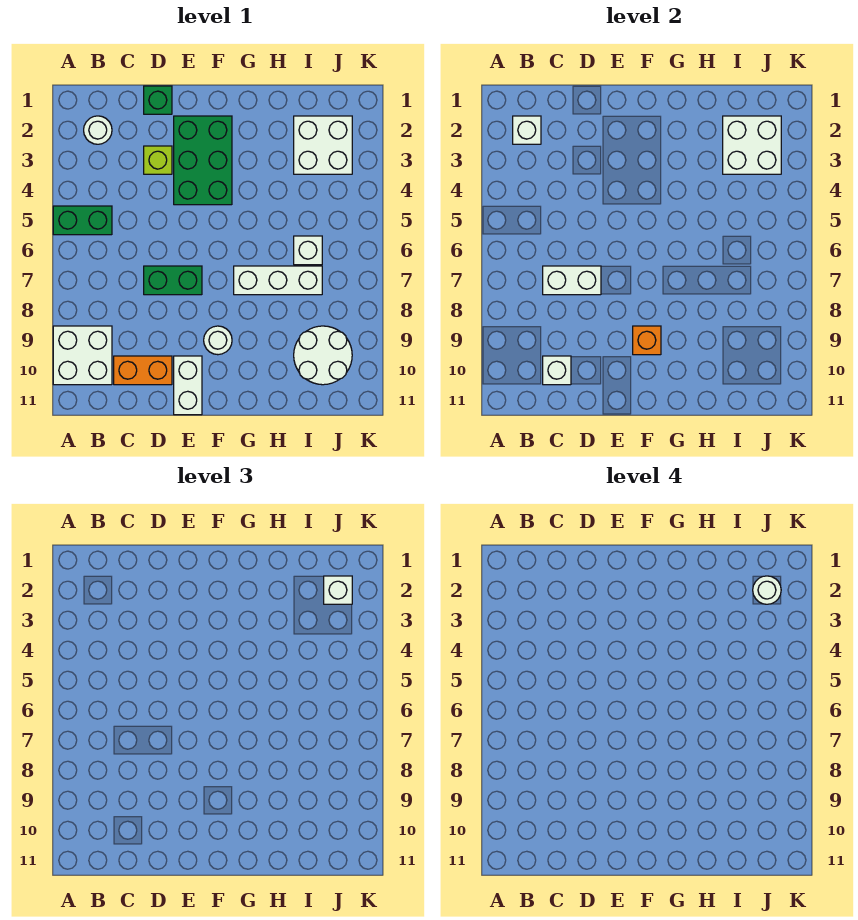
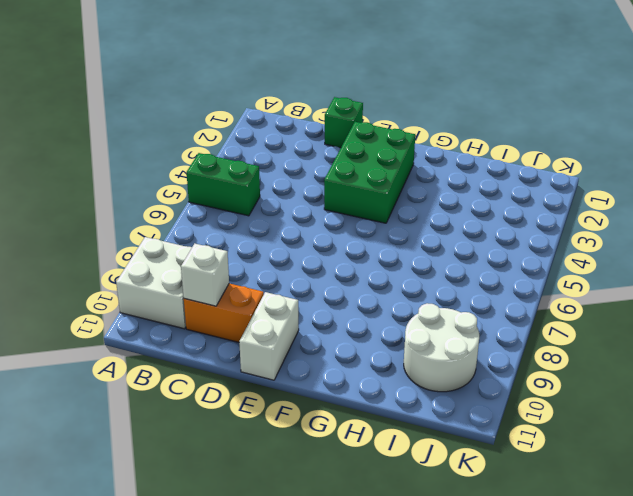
none -> white round brick B2 level 1
none -> lime brick D3 level 1
none -> green brick D7:E7 level 1

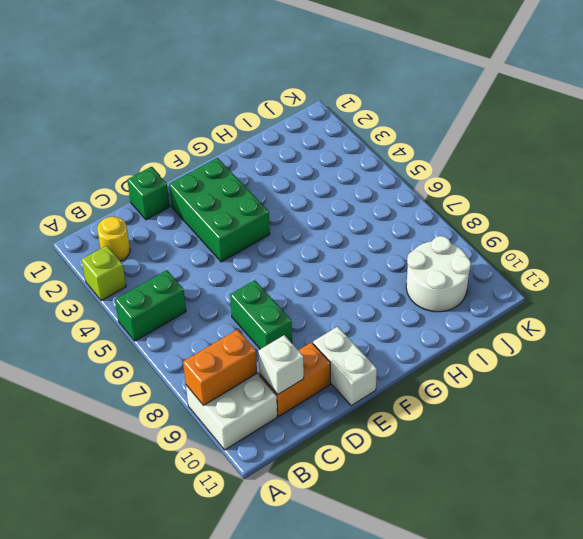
lime brick A3 level 1 -> lime brick D3 level 1
orange brick A9:B9 level 2 -> none
yellow round brick B2 level 1 -> white round brick B2 level 1
green brick D7:D8 level 1 -> green brick D7:E7 level 1
none -> white round brick F9 level 1
none -> white brick G7:I7 level 1
none -> white brick I2:J3 level 1

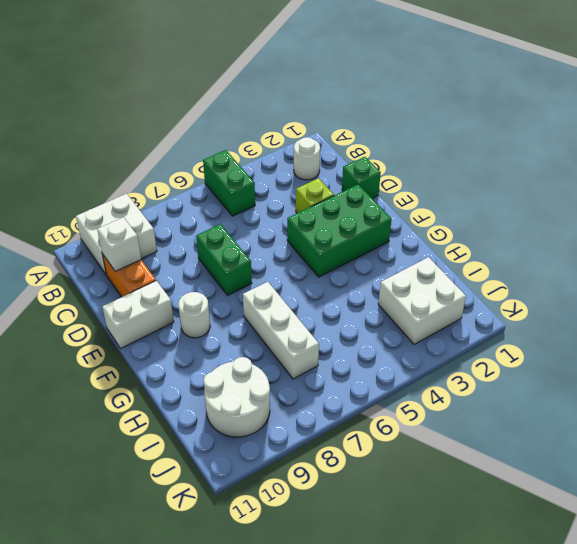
none -> white brick I6 level 1
none -> white brick B2 level 2
none -> white brick C7:D7 level 2

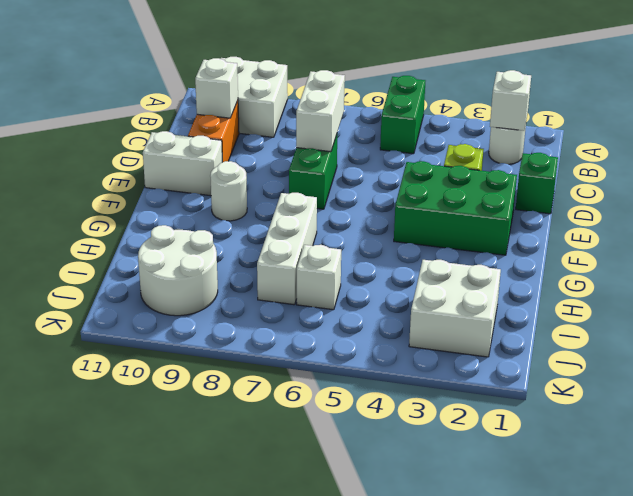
none -> orange brick F9 level 2
none -> white brick I2:J3 level 2
none -> white brick J2 level 3

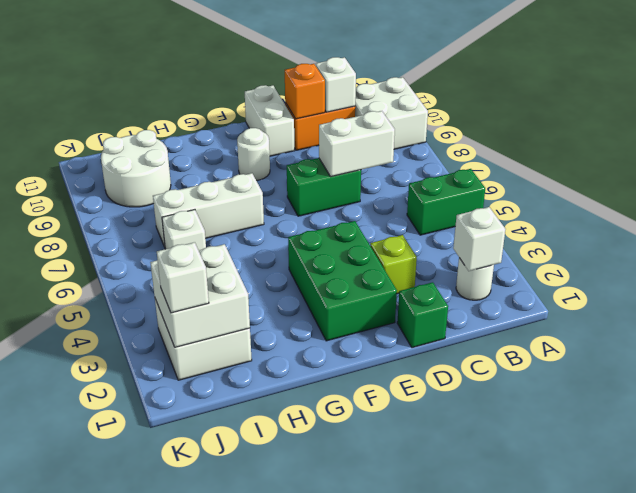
orange brick D10 level 2 -> orange brick F9 level 2
none -> white round brick J2 level 4

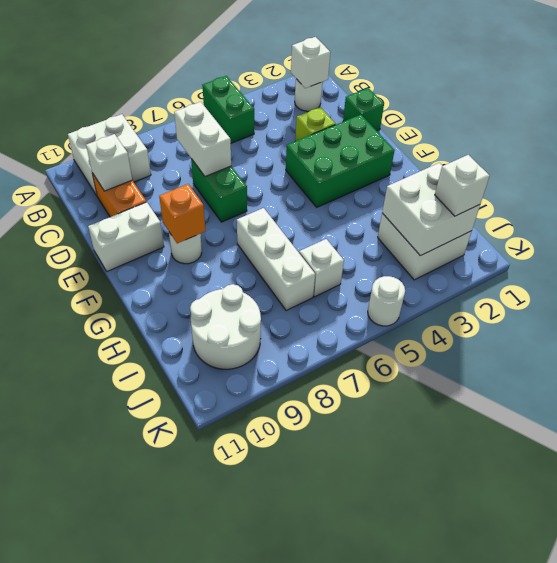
white round brick K5 level 1 -> white round brick J2 level 4

